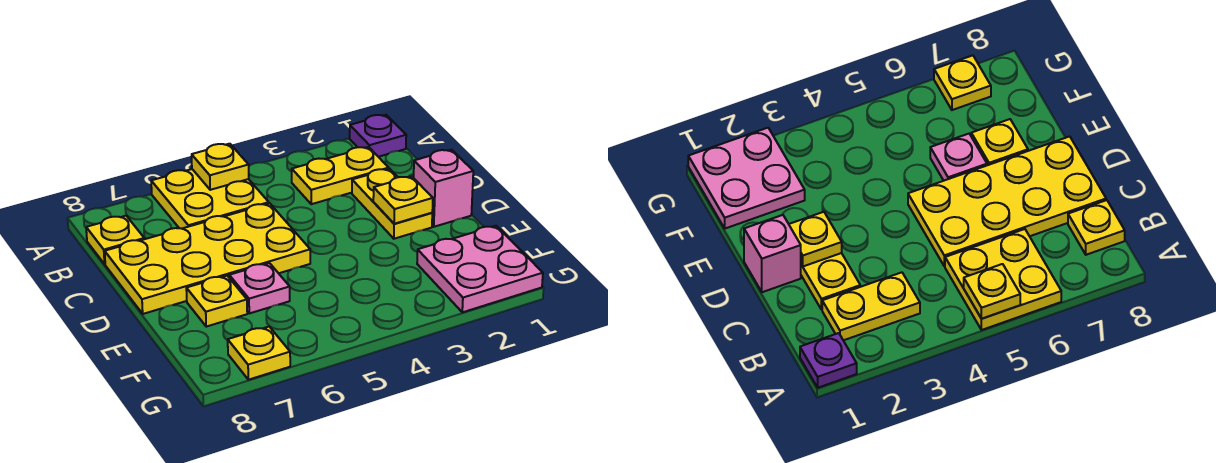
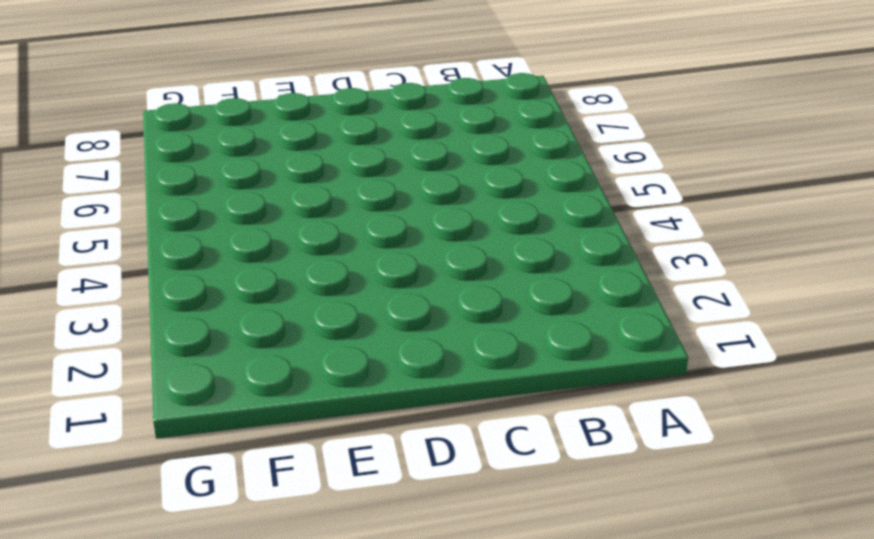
none -> purple plate A1 level 1
none -> yellow plate A5:B6 level 1
none -> yellow plate B2:B3 level 1

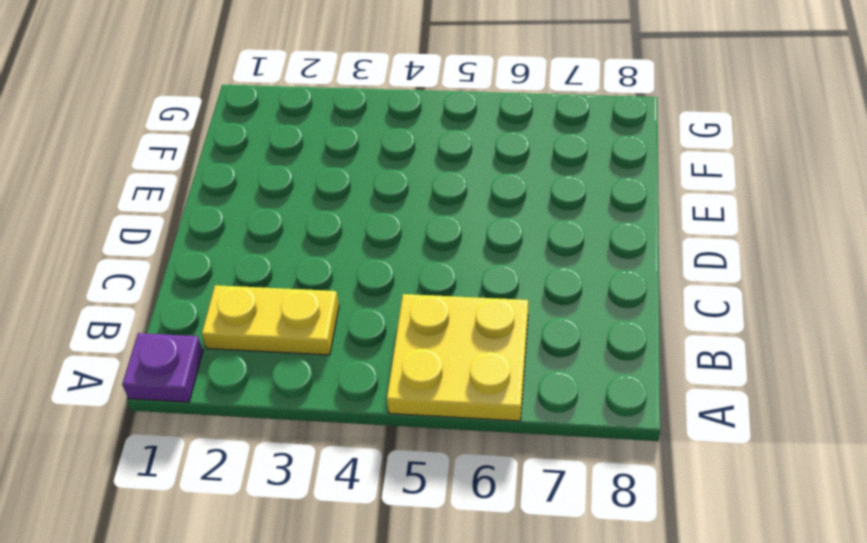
none -> yellow plate B8 level 1
none -> yellow plate C2:D2 level 1
none -> yellow plate C5:D8 level 1

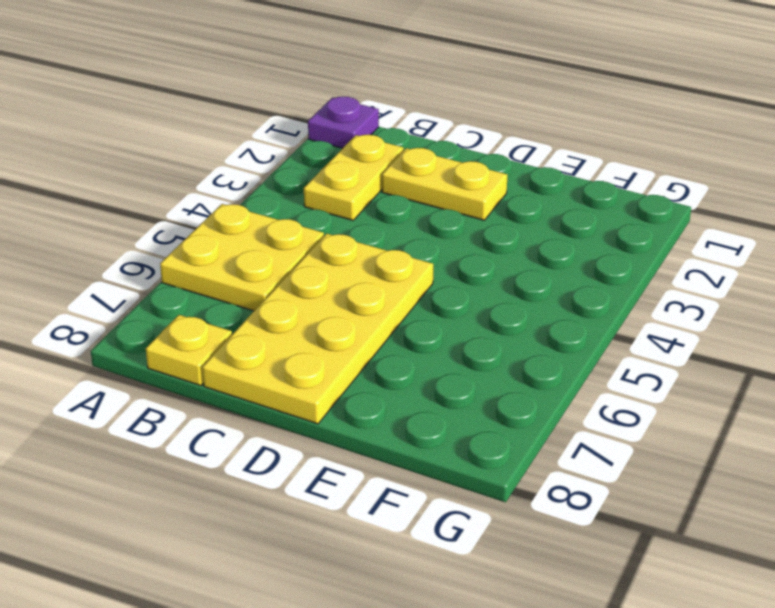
none -> pink brick D1 level 1
none -> pink plate E6 level 1
none -> yellow plate E7 level 1

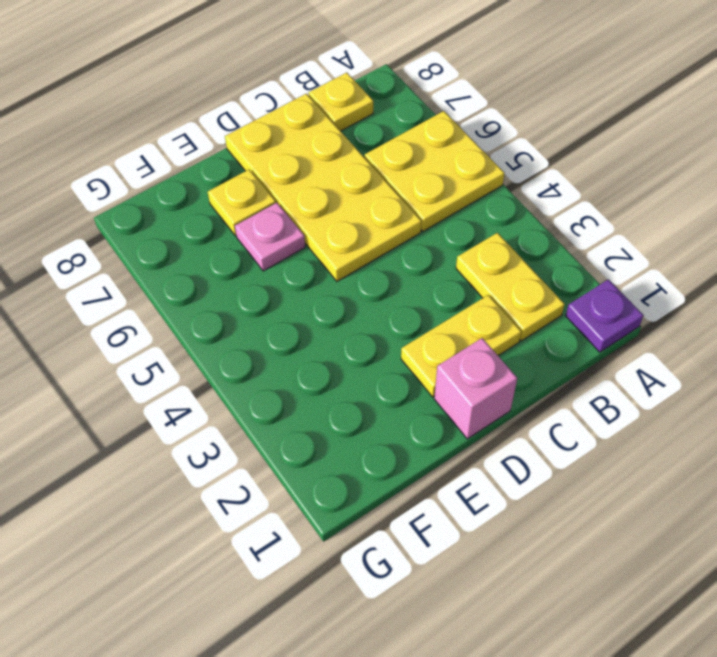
none -> pink plate F1:G2 level 1
none -> yellow plate G7 level 1
none -> yellow plate A5 level 2

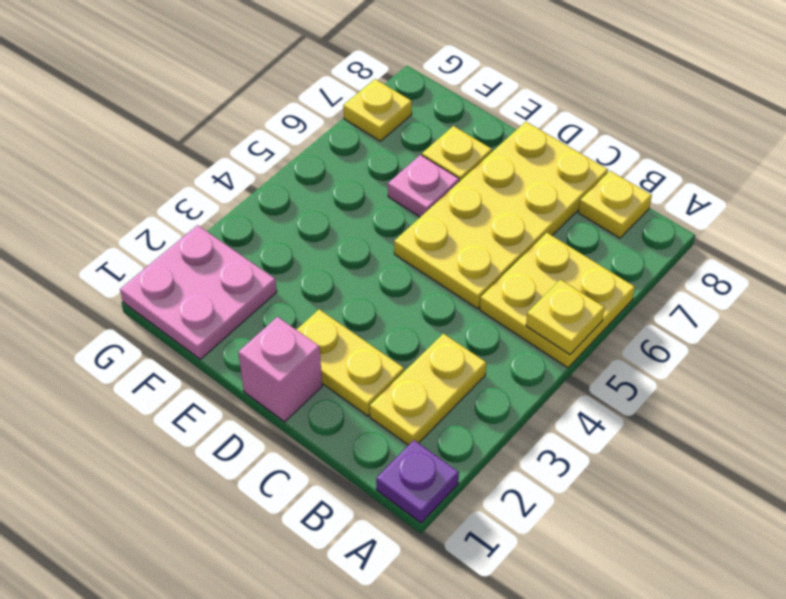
none -> yellow plate D2 level 2

